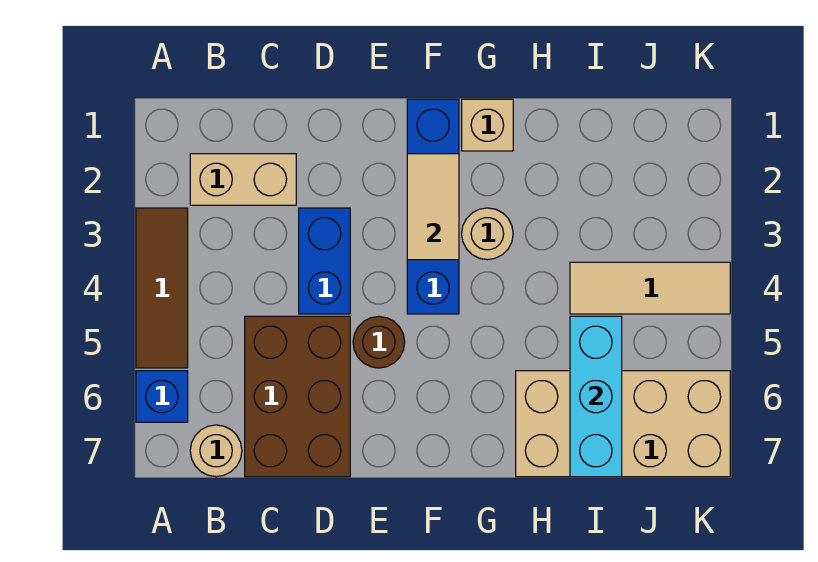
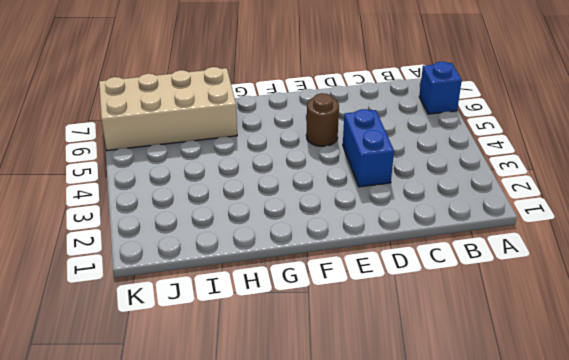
none -> brown tile A3:A5 level 1
none -> tan brick B2:C2 level 1
none -> tan round brick B7 level 1

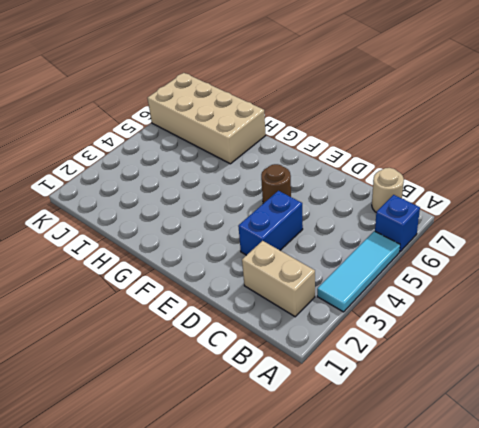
cyan tile A3:A5 level 1 -> brown tile A3:A5 level 1
none -> brown brick C5:D7 level 1
none -> blue brick F1:F4 level 1
none -> tan brick G1 level 1

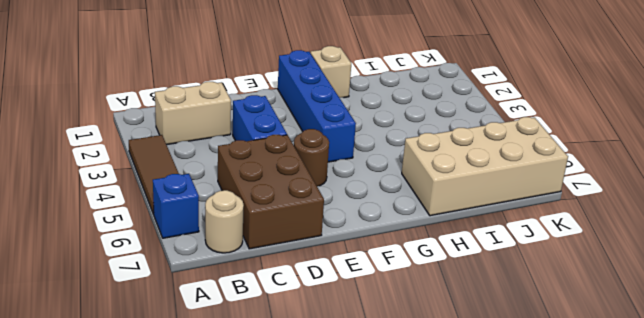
none -> tan round brick G3 level 1
none -> tan tile I4:K4 level 1
none -> tan tile F2:F3 level 2

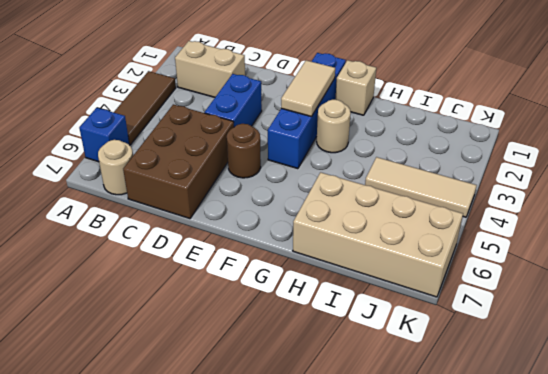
none -> cyan brick I5:I7 level 2

